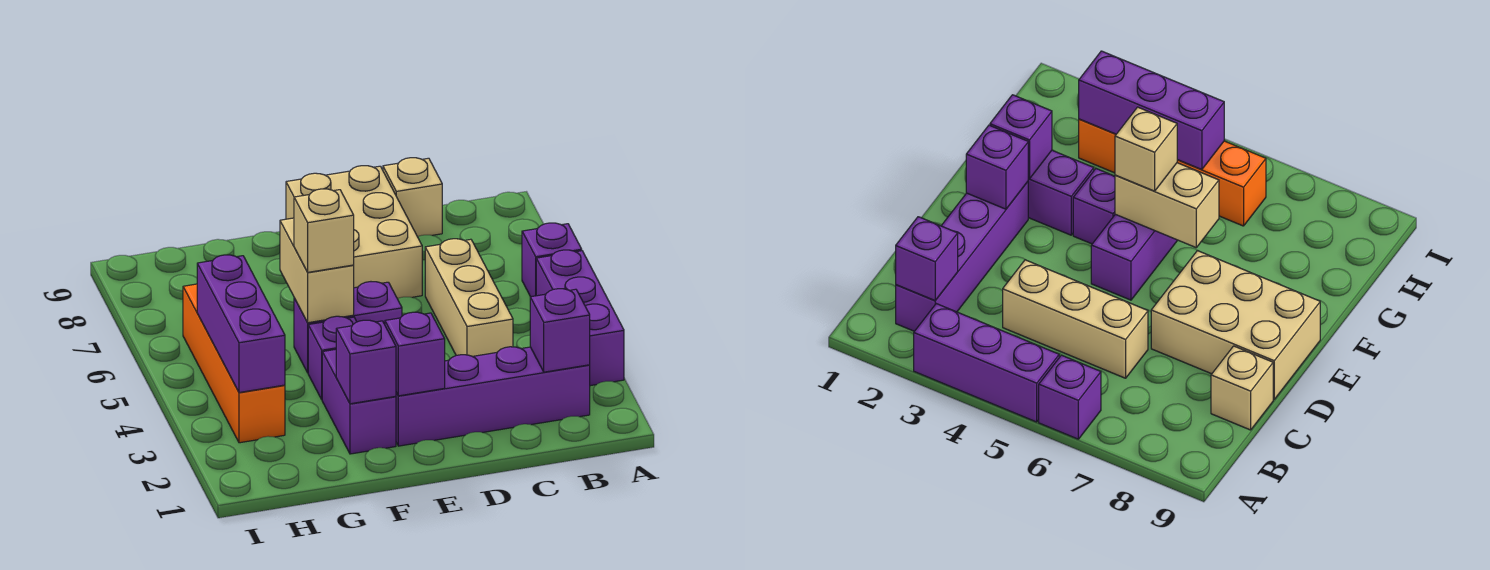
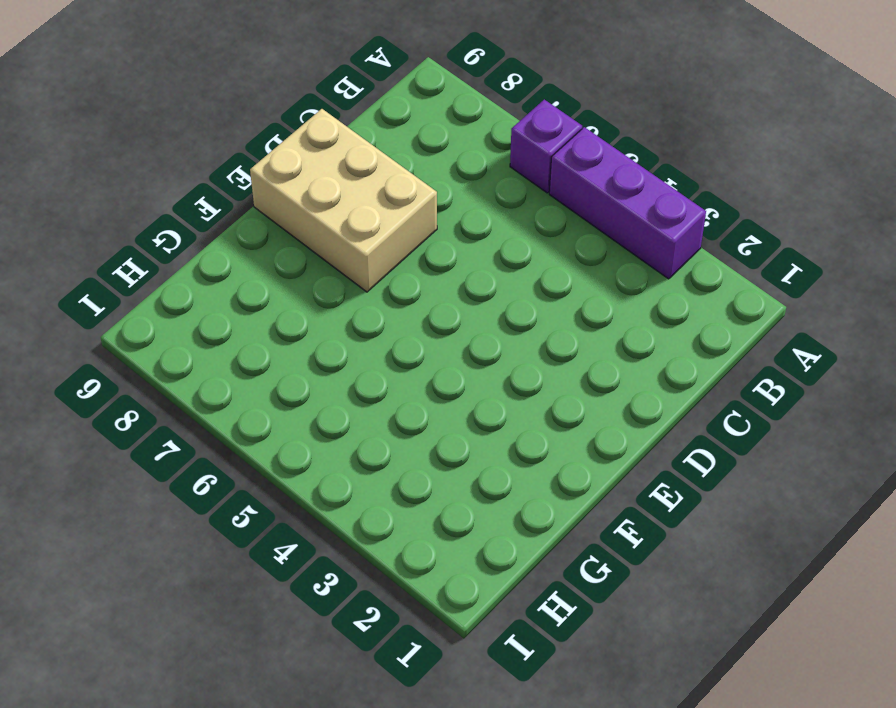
none -> purple brick B2:E2 level 1
none -> tan brick C4:C6 level 1
none -> tan brick C9 level 1

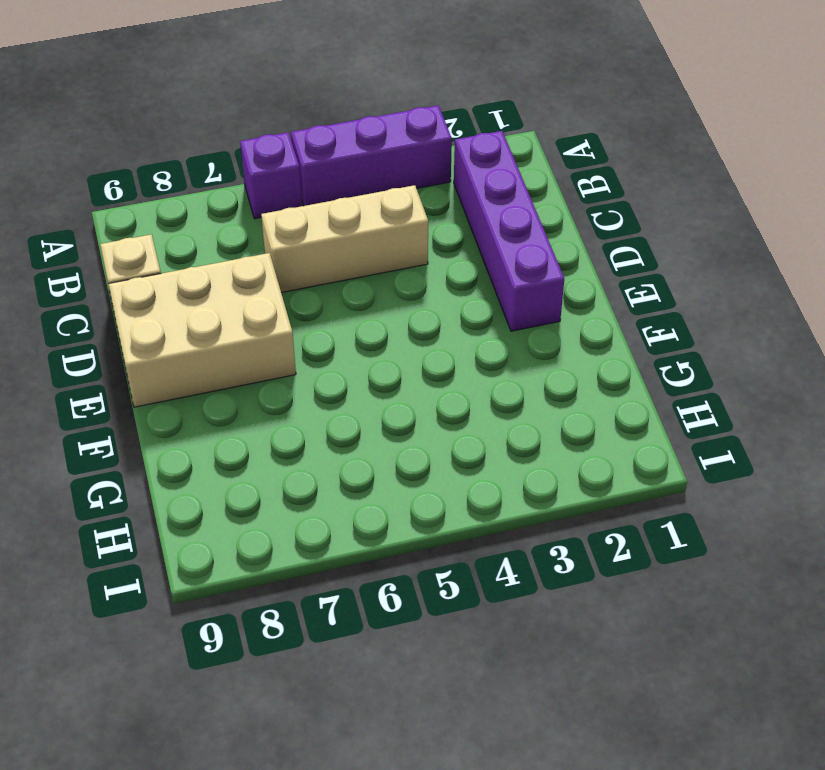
none -> purple brick E5:F5 level 1
none -> purple brick F2:F3 level 1
none -> purple brick F4 level 1

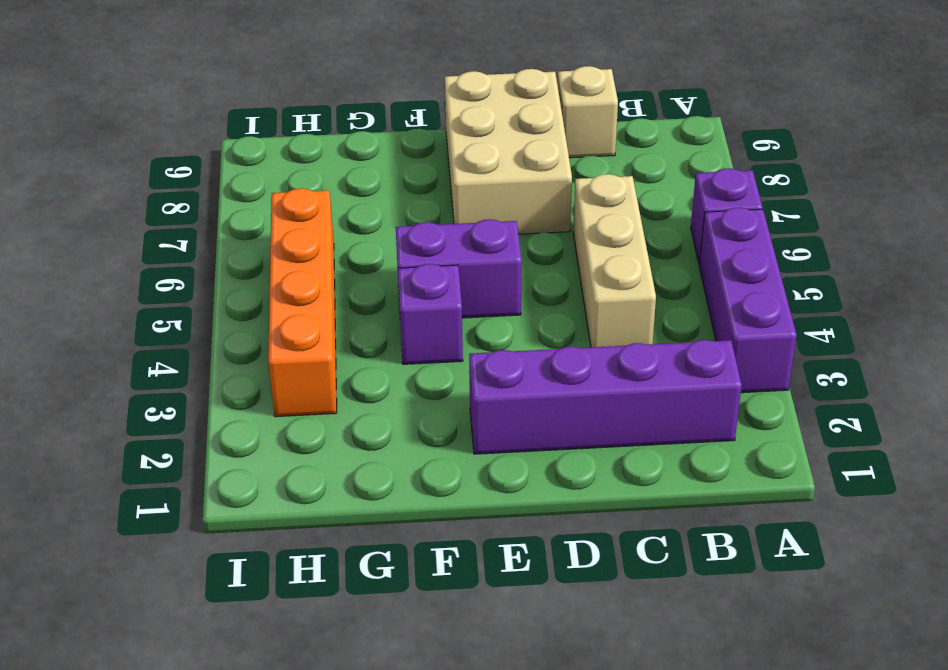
none -> purple brick F2:F3 level 1
none -> purple brick B2 level 2
none -> purple brick E2 level 2

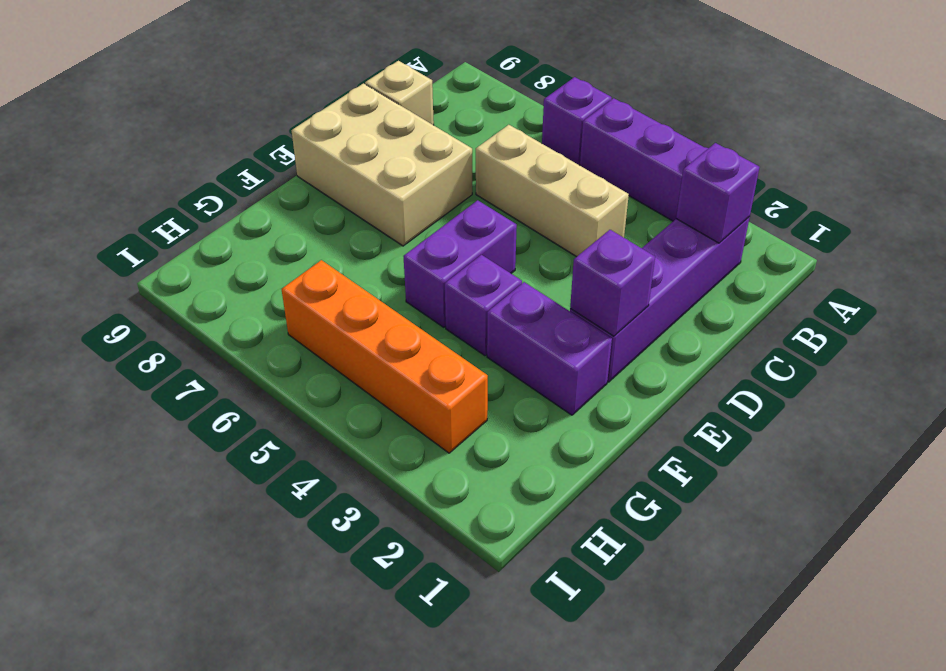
none -> purple brick F2 level 2
none -> tan brick F5:F6 level 2
none -> purple brick H3:H5 level 2

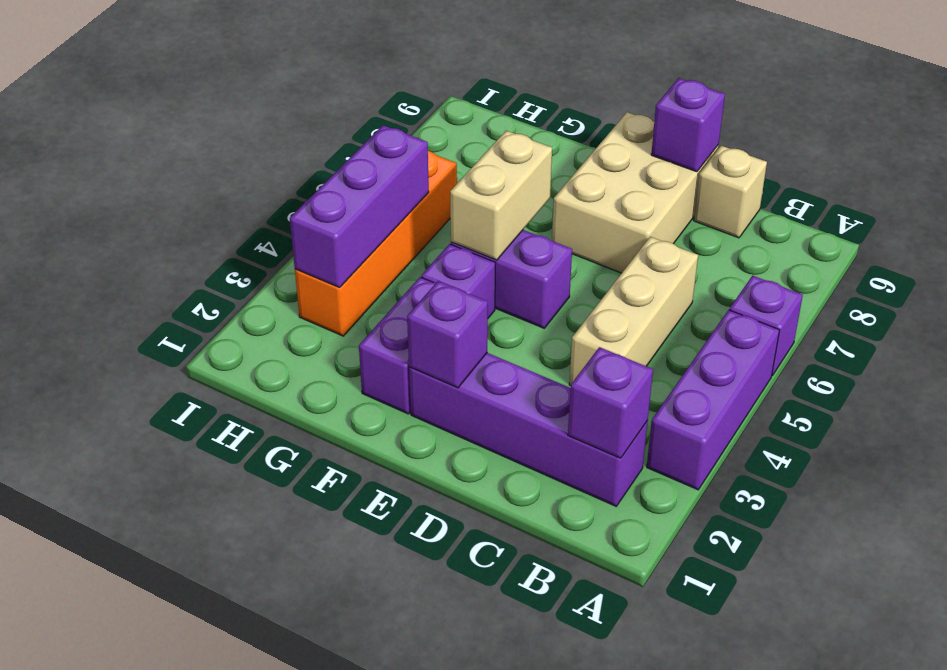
purple brick D9 level 2 -> purple brick F2 level 2
none -> tan brick F5 level 3

